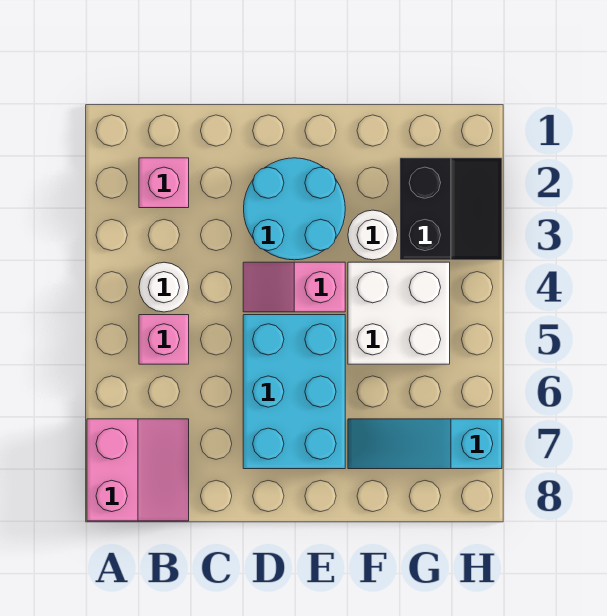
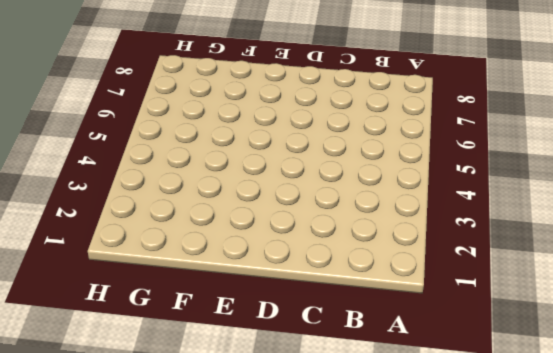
none -> pink slope A7:B8 level 1 top A
none -> pink brick B2 level 1

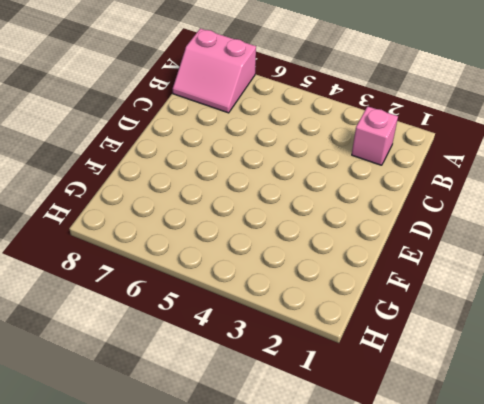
none -> white round brick B4 level 1
none -> pink brick B5 level 1

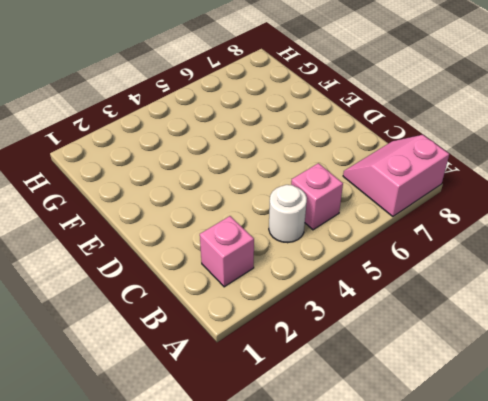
none -> cyan round brick D2:E3 level 1
none -> pink slope D4:E4 level 1 top E

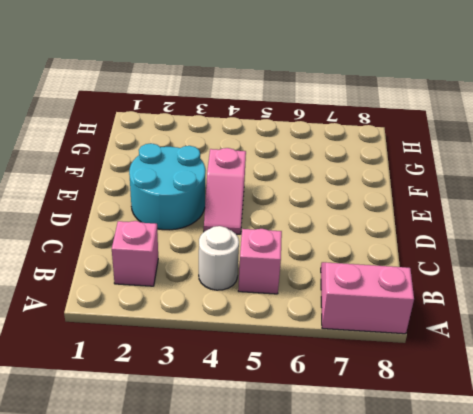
none -> cyan brick D5:E7 level 1
none -> white round brick F3 level 1

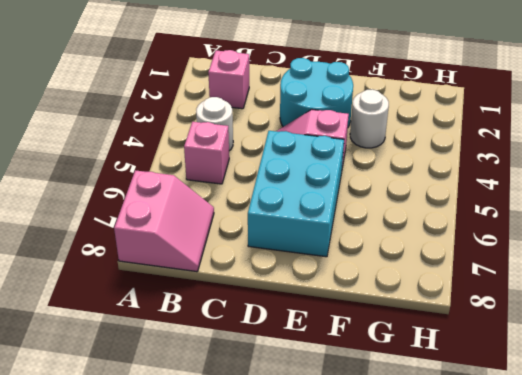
none -> white brick F4:G5 level 1
none -> cyan slope F7:H7 level 1 top H

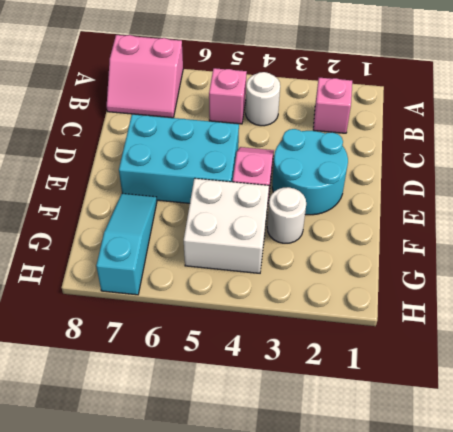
none -> black slope G2:H3 level 1 top G

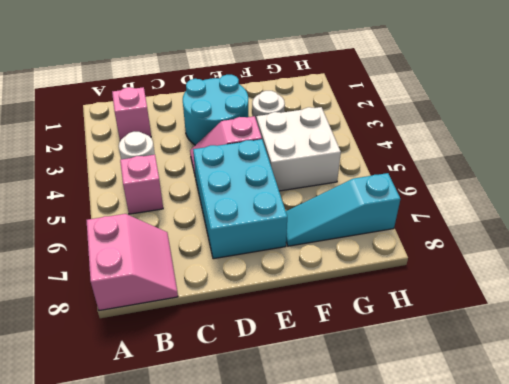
none -> black slope G2:H3 level 1 top G

